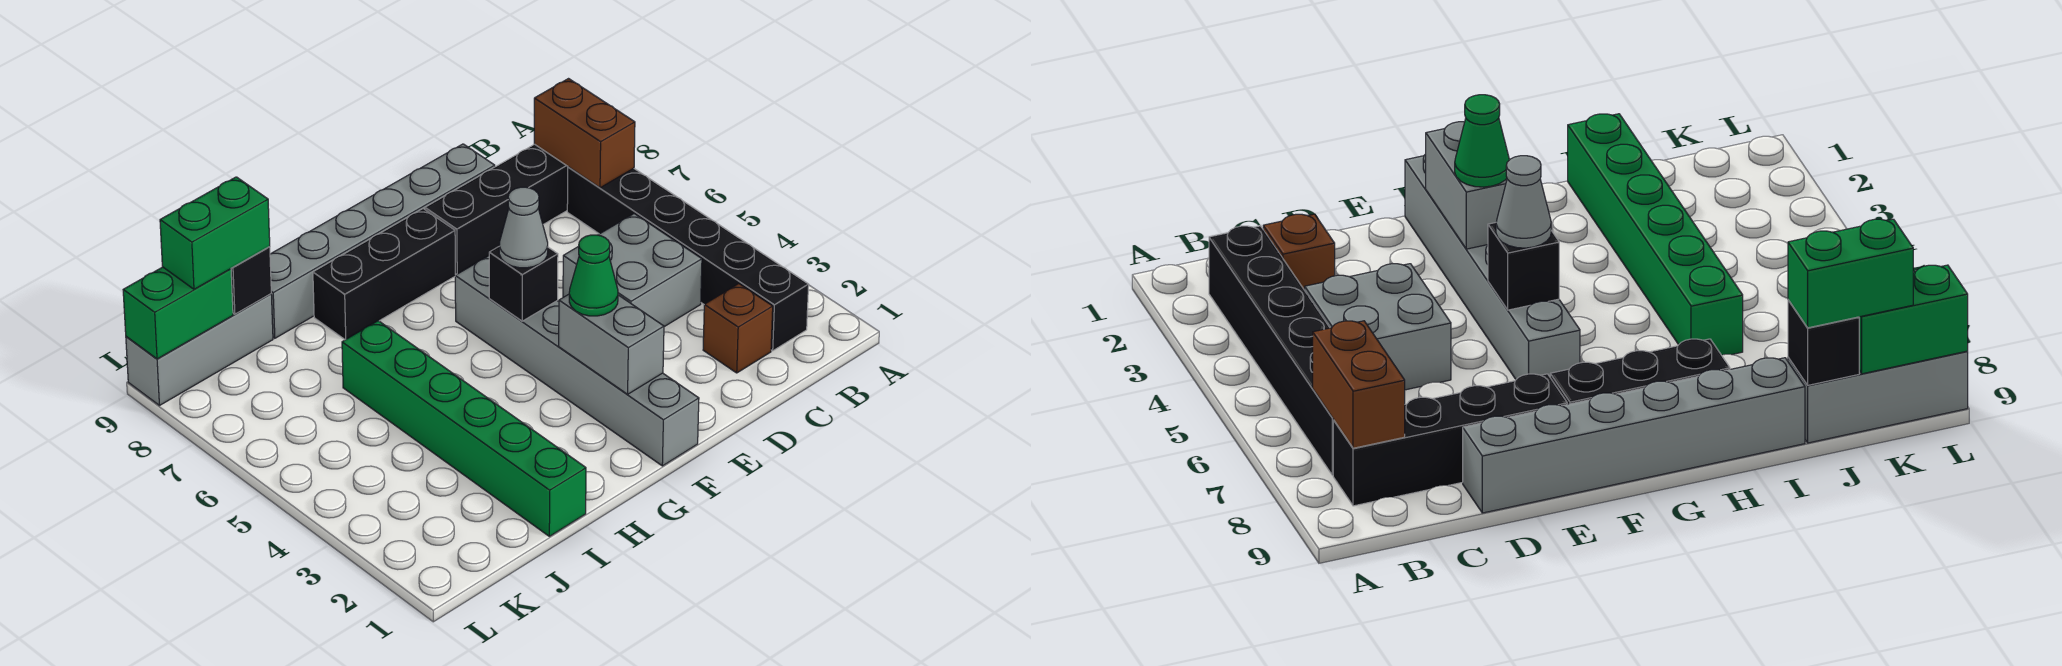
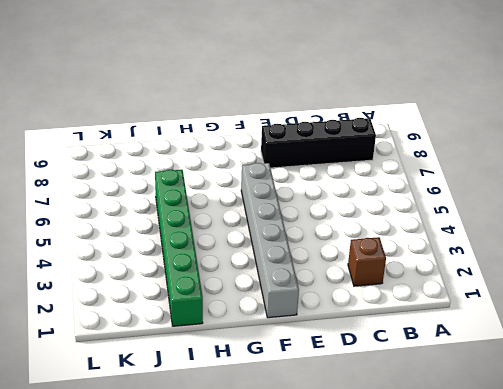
none -> black brick B2:B7 level 1
none -> grey brick C4:D5 level 1
none -> grey brick D9:I9 level 1

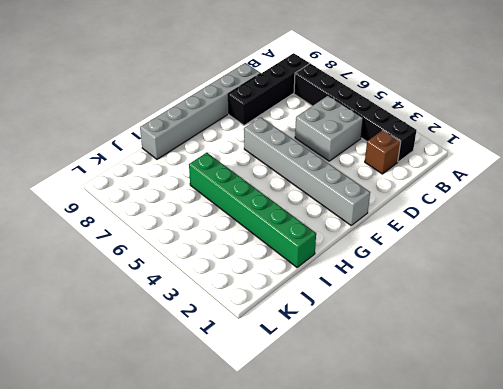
none -> black brick F8:H8 level 1
none -> grey brick J9:L9 level 1
none -> brown brick B7:B8 level 2

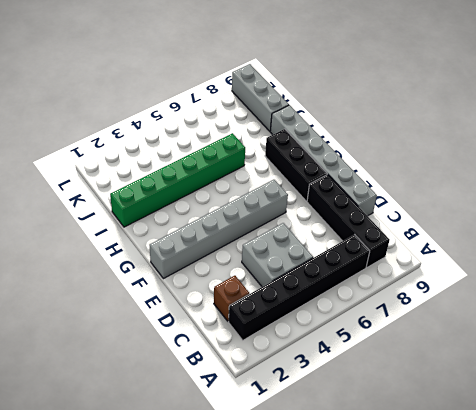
none -> brown brick B7:B8 level 2
none -> grey brick F2:F3 level 2
none -> black brick F5 level 2

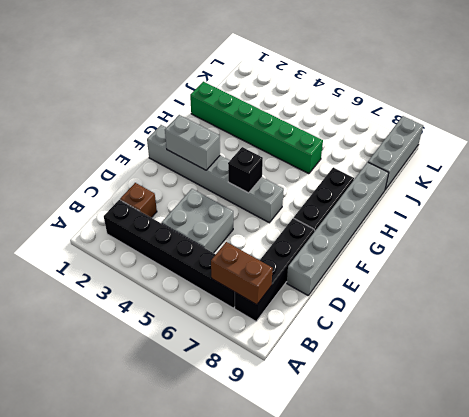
none -> black brick J9 level 2
none -> green brick K9:L9 level 2
none -> green cone F3 level 3

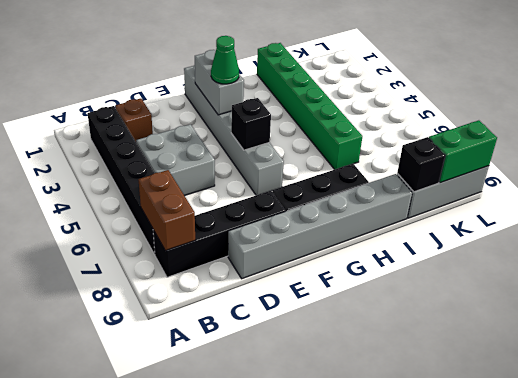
none -> grey cone F5 level 3
none -> green brick J9:K9 level 3

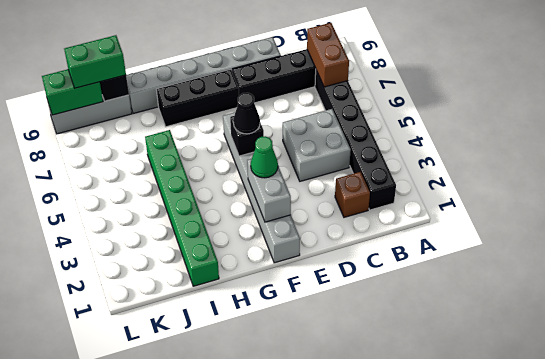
black cone F5 level 3 -> grey cone F5 level 3

